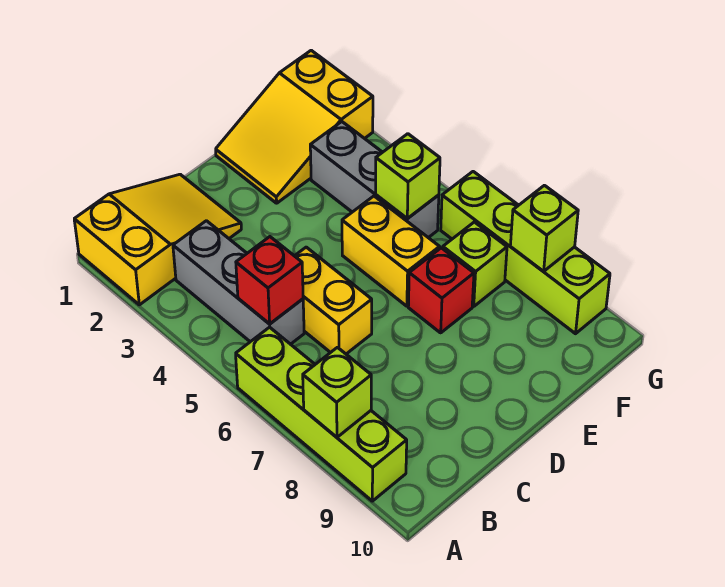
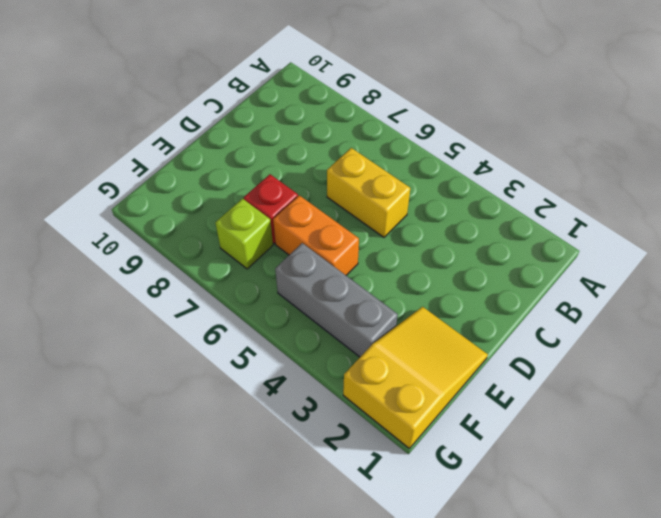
orange brick E5:E6 level 1 -> yellow brick E5:E6 level 1
none -> yellow slope A1:C2 level 1 top A
none -> lime brick A6:A9 level 1
none -> grey brick B3:B5 level 1

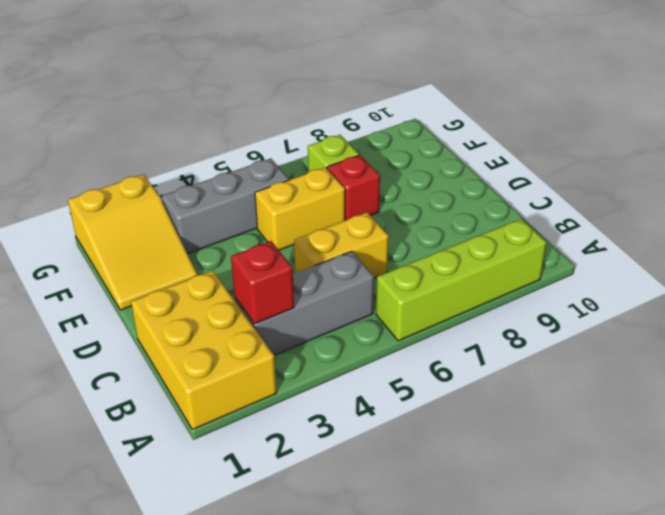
yellow brick A1:C2 level 1 -> yellow slope A1:C2 level 1 top A
red brick B3 level 2 -> red brick B5 level 2
none -> lime brick G6:G9 level 1
none -> lime brick A8 level 2
none -> lime brick F5 level 2

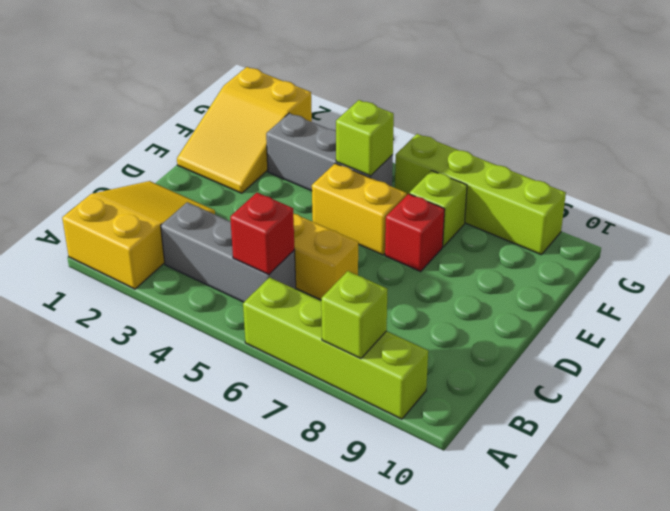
none -> lime brick G8 level 2

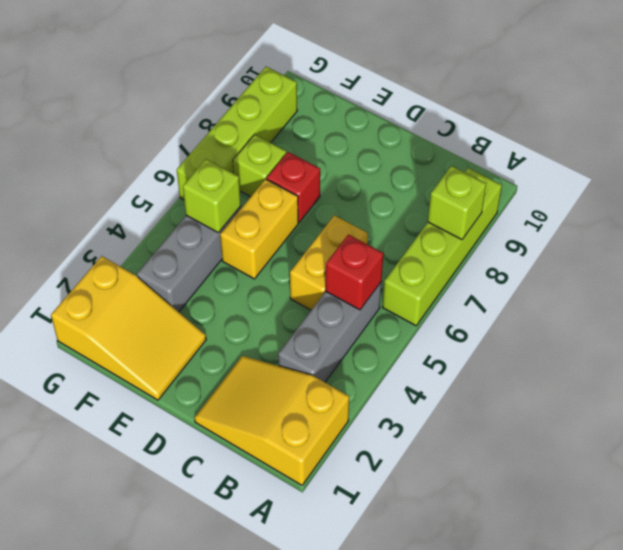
none -> lime brick G8 level 2

